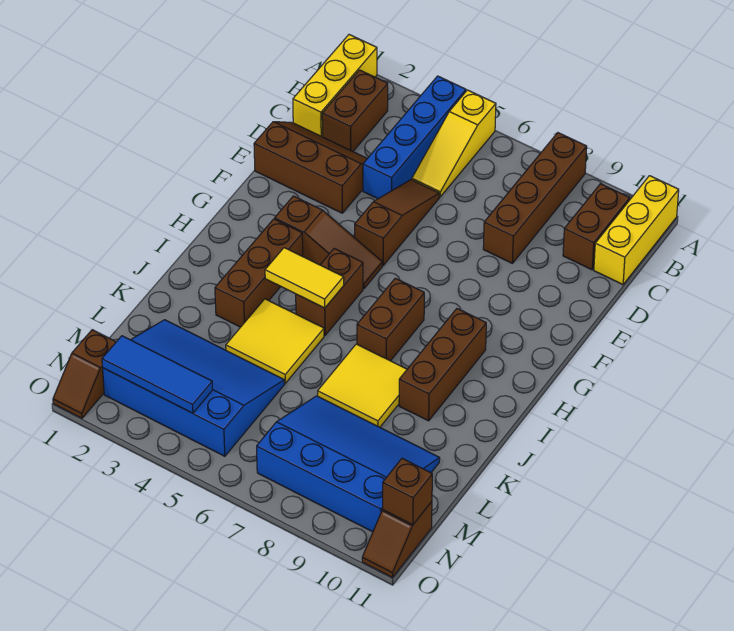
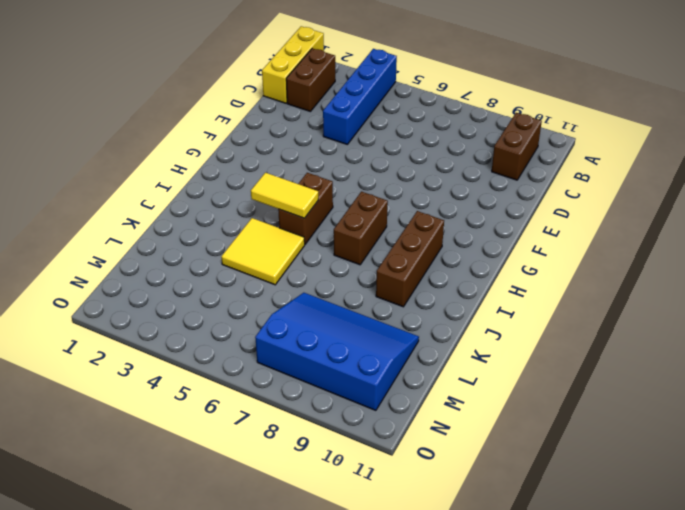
none -> yellow slope A5:C5 level 1 top A
none -> brown brick A8:D8 level 1
none -> yellow brick A11:C11 level 1

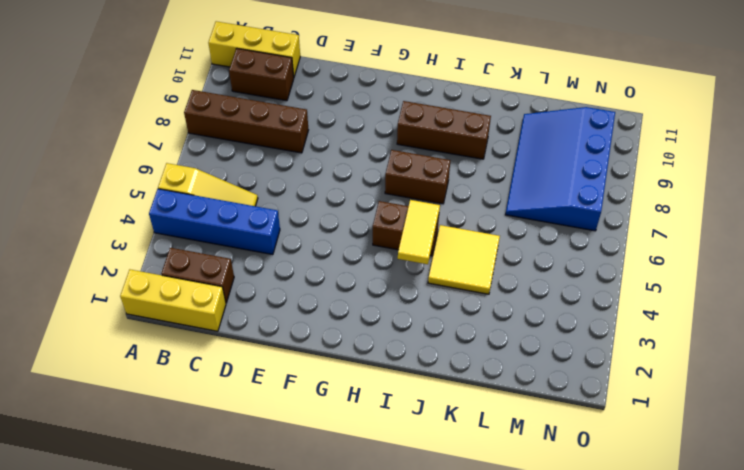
none -> brown slope D1:E3 level 1 top E
none -> brown slope D5:F5 level 1 top F
none -> brown slope G3:G5 level 1 top 3

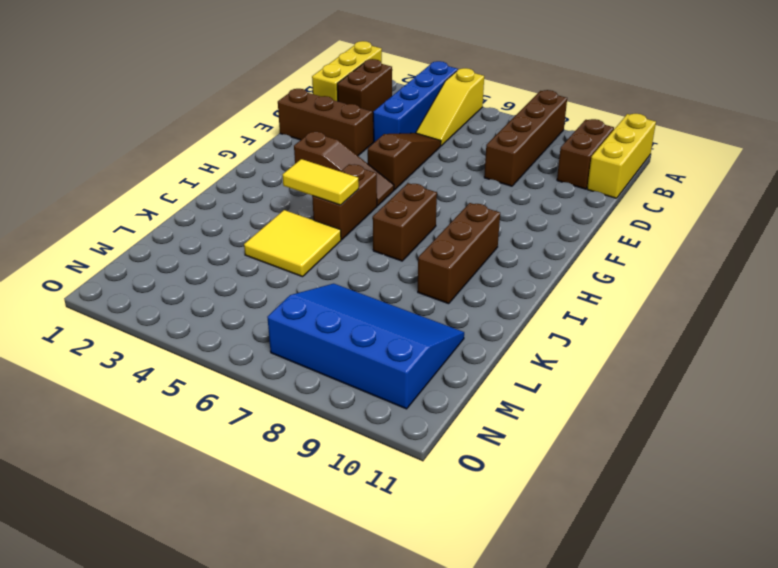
none -> brown brick H3:J3 level 1
none -> yellow tile J7:K8 level 1
none -> blue slope L2:N5 level 1 top N

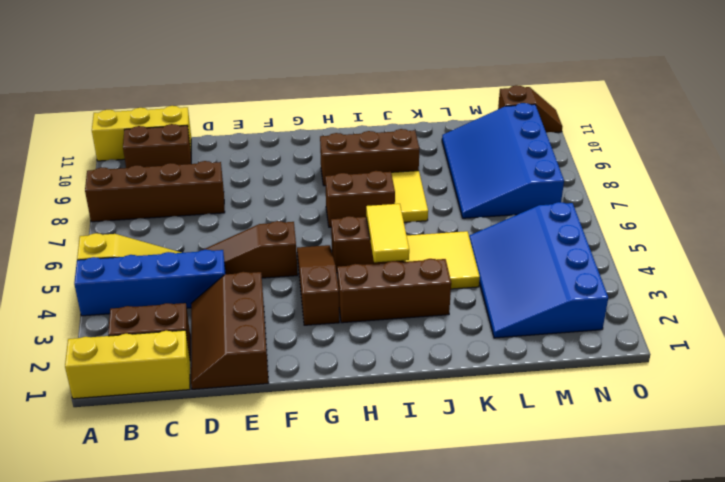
yellow tile J7:J8 level 1 -> yellow tile J7:K8 level 1
none -> brown slope N1:O1 level 1 top N
none -> blue tile N2:N4 level 2
none -> brown brick N11 level 2

